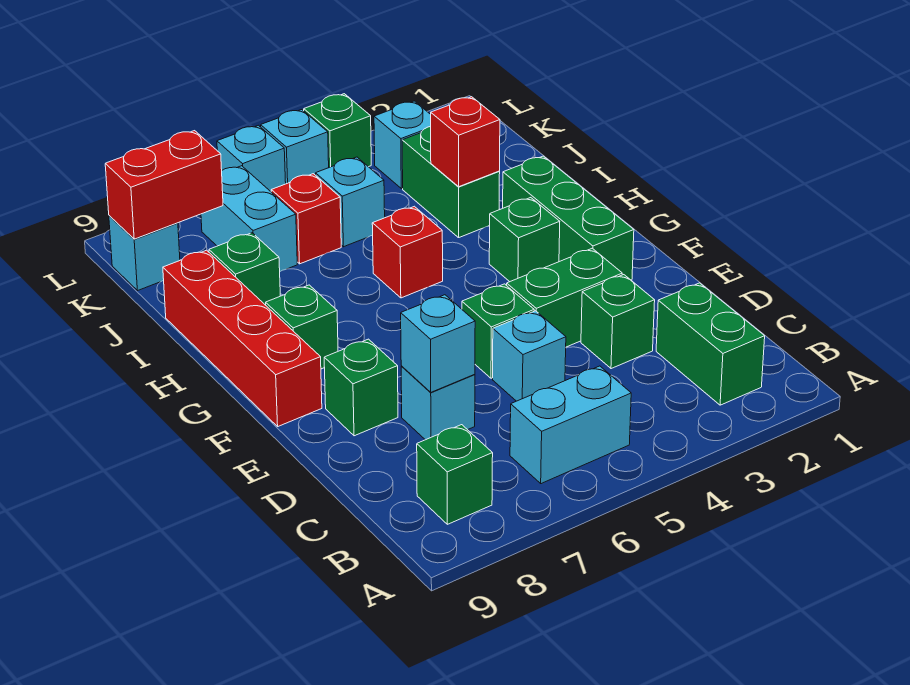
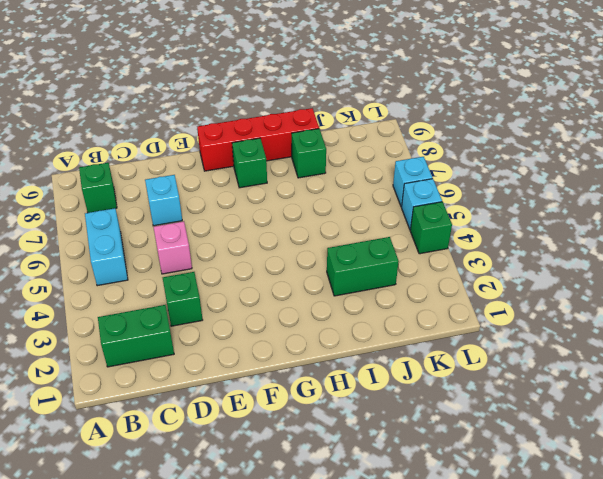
pink brick D5 level 1 -> cyan brick D5 level 1
none -> green brick E3:E4 level 1
none -> green brick E5 level 1
none -> green brick E8 level 1

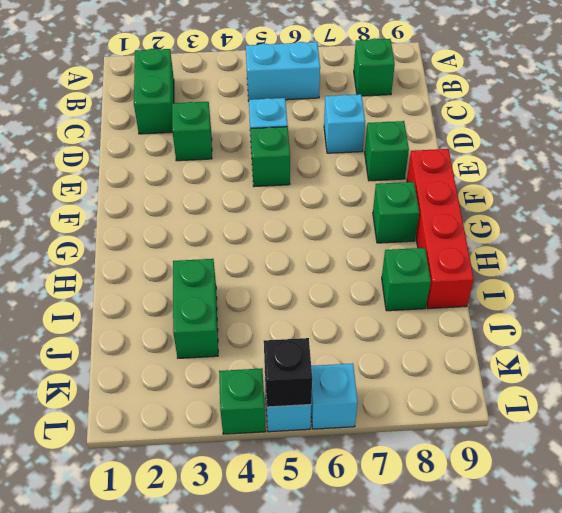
black brick L5 level 2 -> none
none -> green brick E3:E4 level 1
none -> green brick F2:H2 level 1
none -> green brick G3 level 1

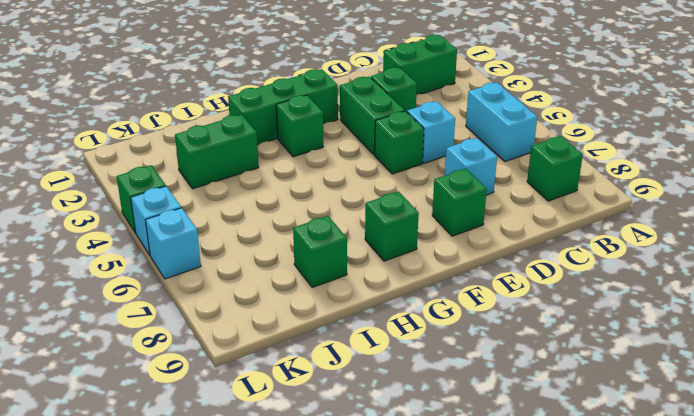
none -> red brick F9:I9 level 1
none -> red brick H5 level 1
none -> cyan brick J5 level 1

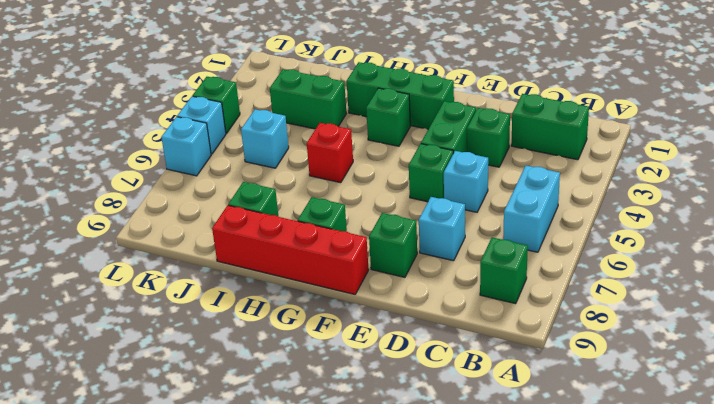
none -> red brick J6 level 1
none -> cyan brick J7:K7 level 1
none -> cyan brick K3 level 1

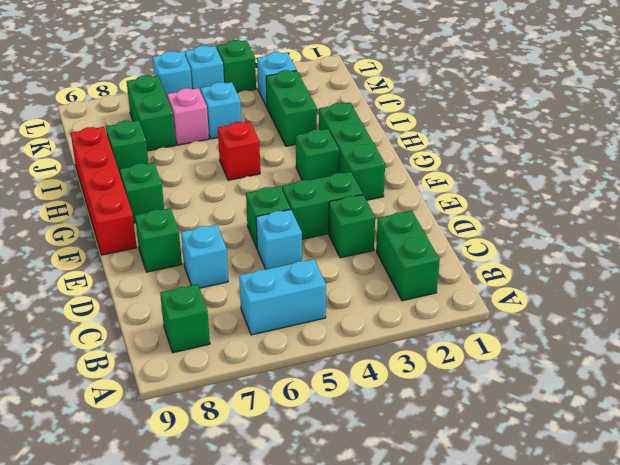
pink brick J6 level 1 -> red brick J6 level 1
green brick J7:K7 level 1 -> cyan brick J7:K7 level 1
none -> cyan brick K9 level 1
none -> cyan brick D7 level 2
none -> red brick I3 level 2

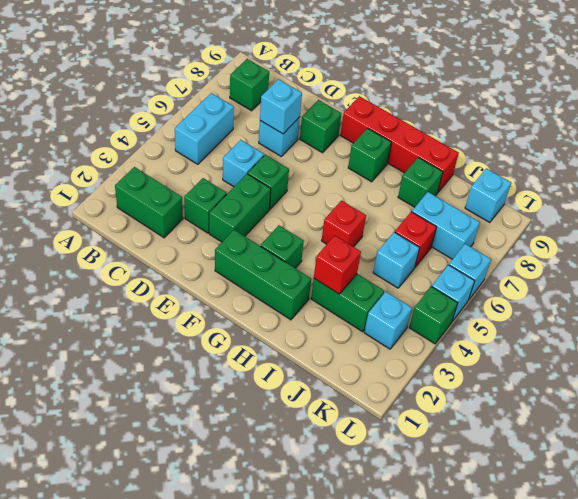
none -> red brick K8:K9 level 2

